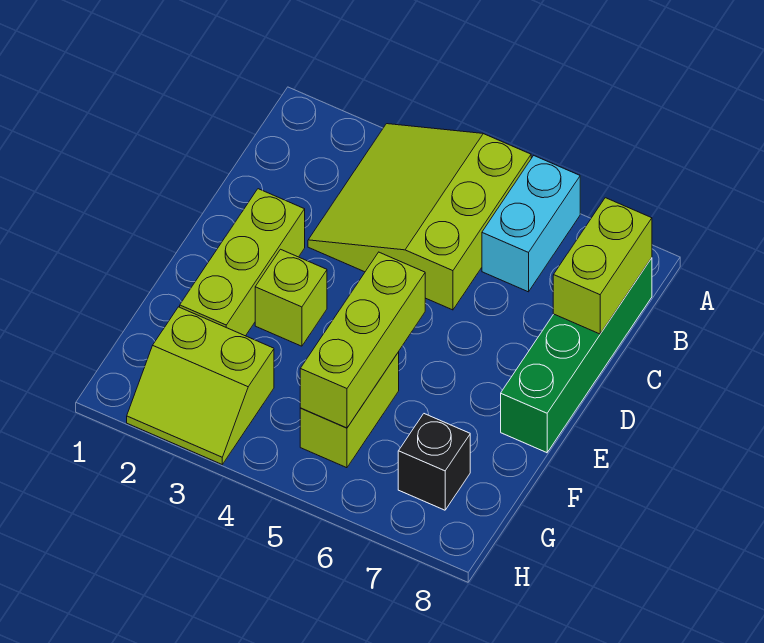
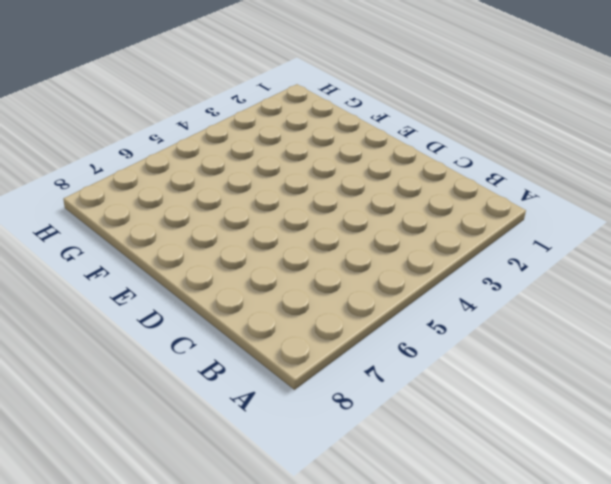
none -> lime slope A3:C5 level 1 top 5
none -> cyan brick A6:B6 level 1

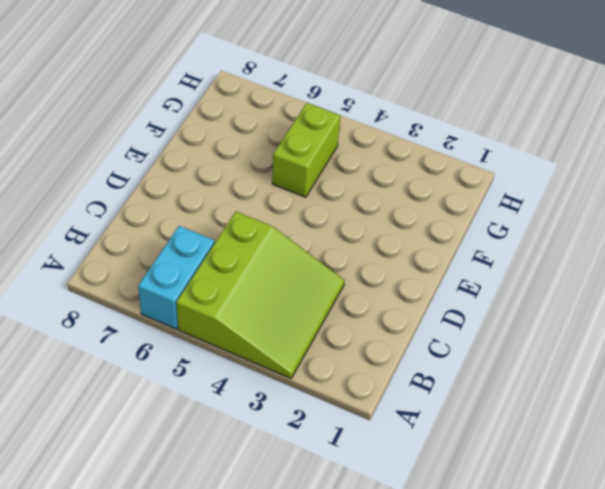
none -> green brick B8:E8 level 1
none -> lime brick D2:F2 level 1

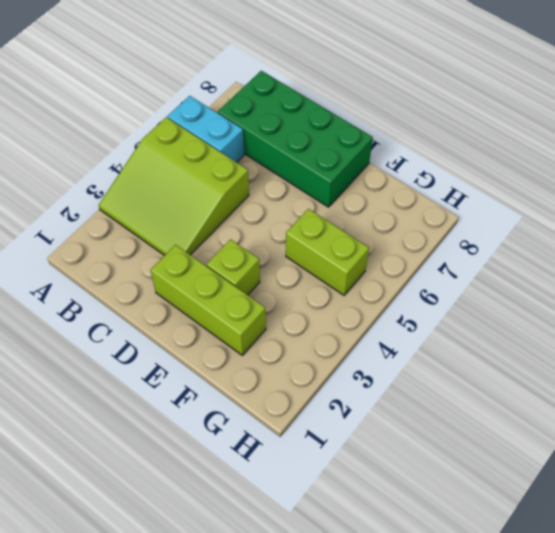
green brick B7:E8 level 1 -> green brick B8:E8 level 1
none -> lime slope G2:H3 level 1 top G
none -> black brick G7 level 1

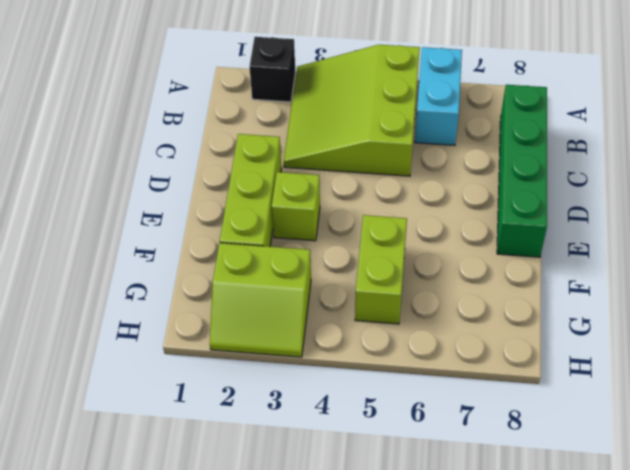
black brick A2 level 1 -> black brick G7 level 1
none -> lime brick B8:C8 level 2
none -> lime brick E5:G5 level 2

